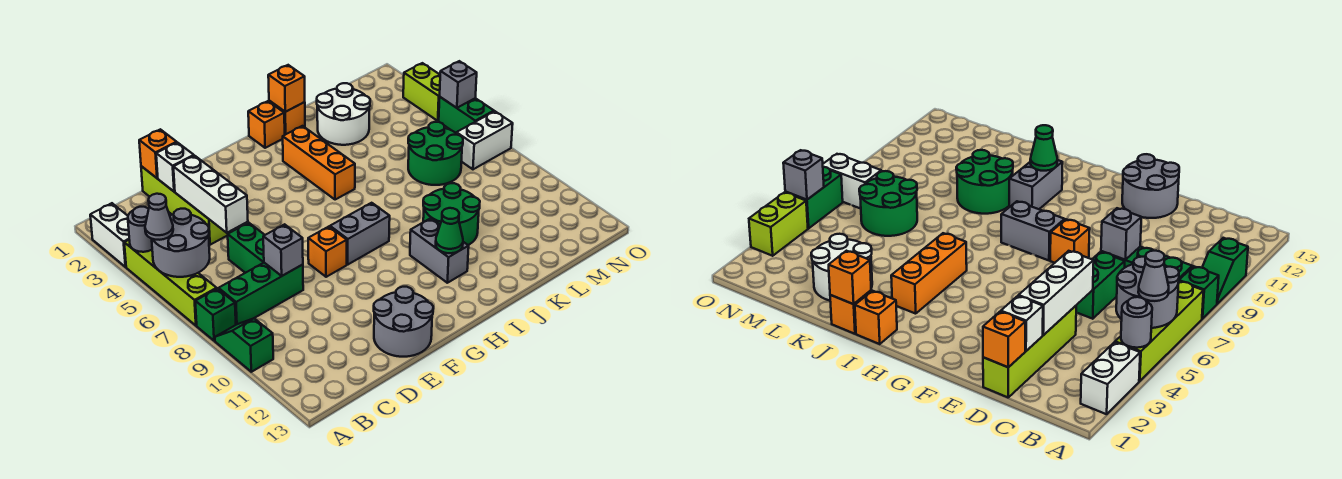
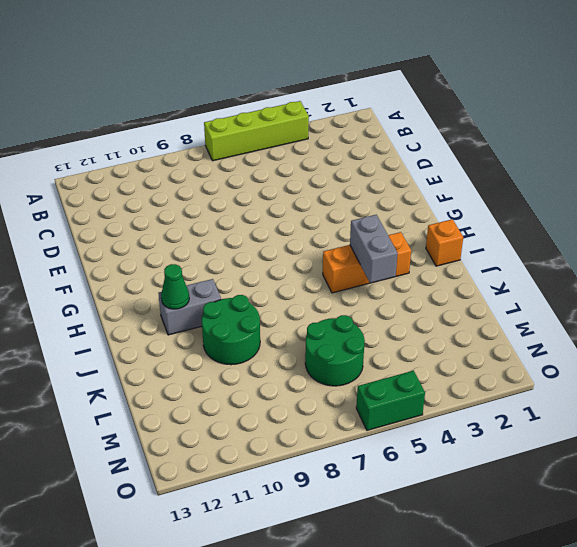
grey brick I4:J4 level 2 -> grey brick G8:H8 level 1
none -> white brick A2:A3 level 1
none -> green brick A8 level 1
none -> green slope A9:A10 level 1 top 10
none -> green brick B8:D8 level 1

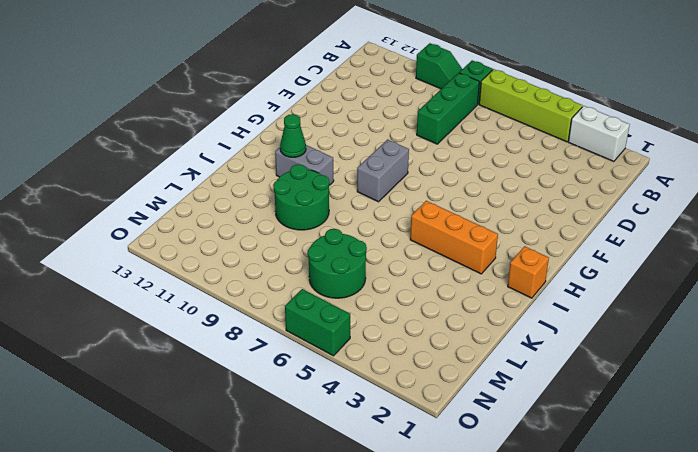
none -> lime brick D1:D4 level 1
none -> green brick D6:D7 level 1
none -> grey round brick E12:F13 level 1
none -> orange brick F8 level 1

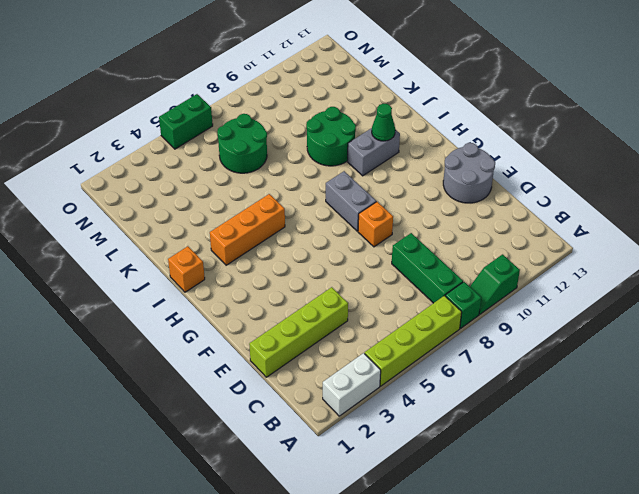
none -> green brick D6:D7 level 1
none -> orange brick J1 level 1
none -> white round brick K2:L3 level 1
none -> white brick N7:O7 level 1

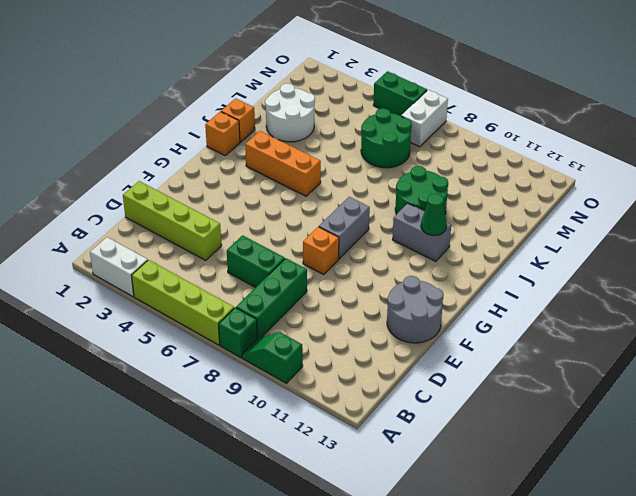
none -> lime brick O3:O4 level 1
none -> grey round brick A4 level 2
none -> grey round brick A5:B6 level 2
none -> orange brick D1 level 2

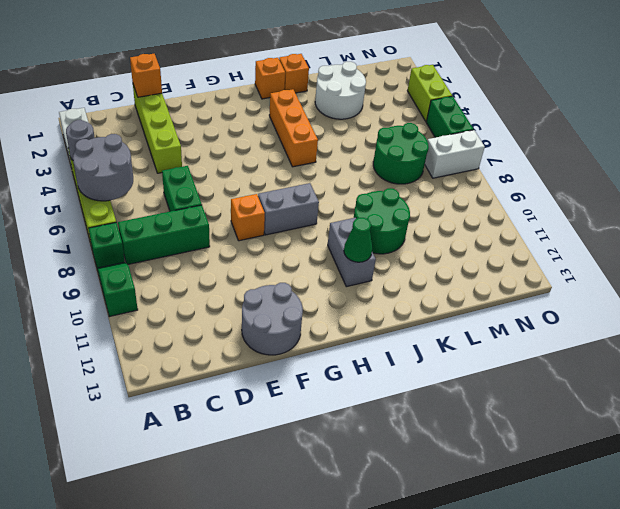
none -> white brick D2 level 2
none -> white brick D3:D5 level 2
none -> grey brick D8 level 2
none -> orange brick J1 level 2

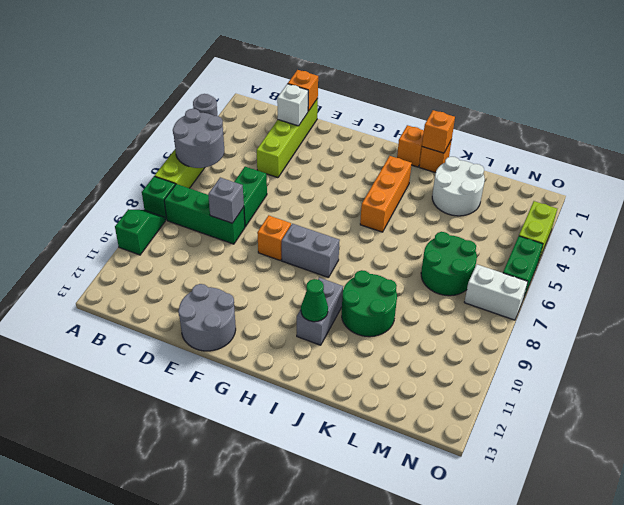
none -> white brick A2:A3 level 1
none -> white brick D3:D5 level 2
none -> grey brick O5 level 2
none -> grey cone A5 level 3

